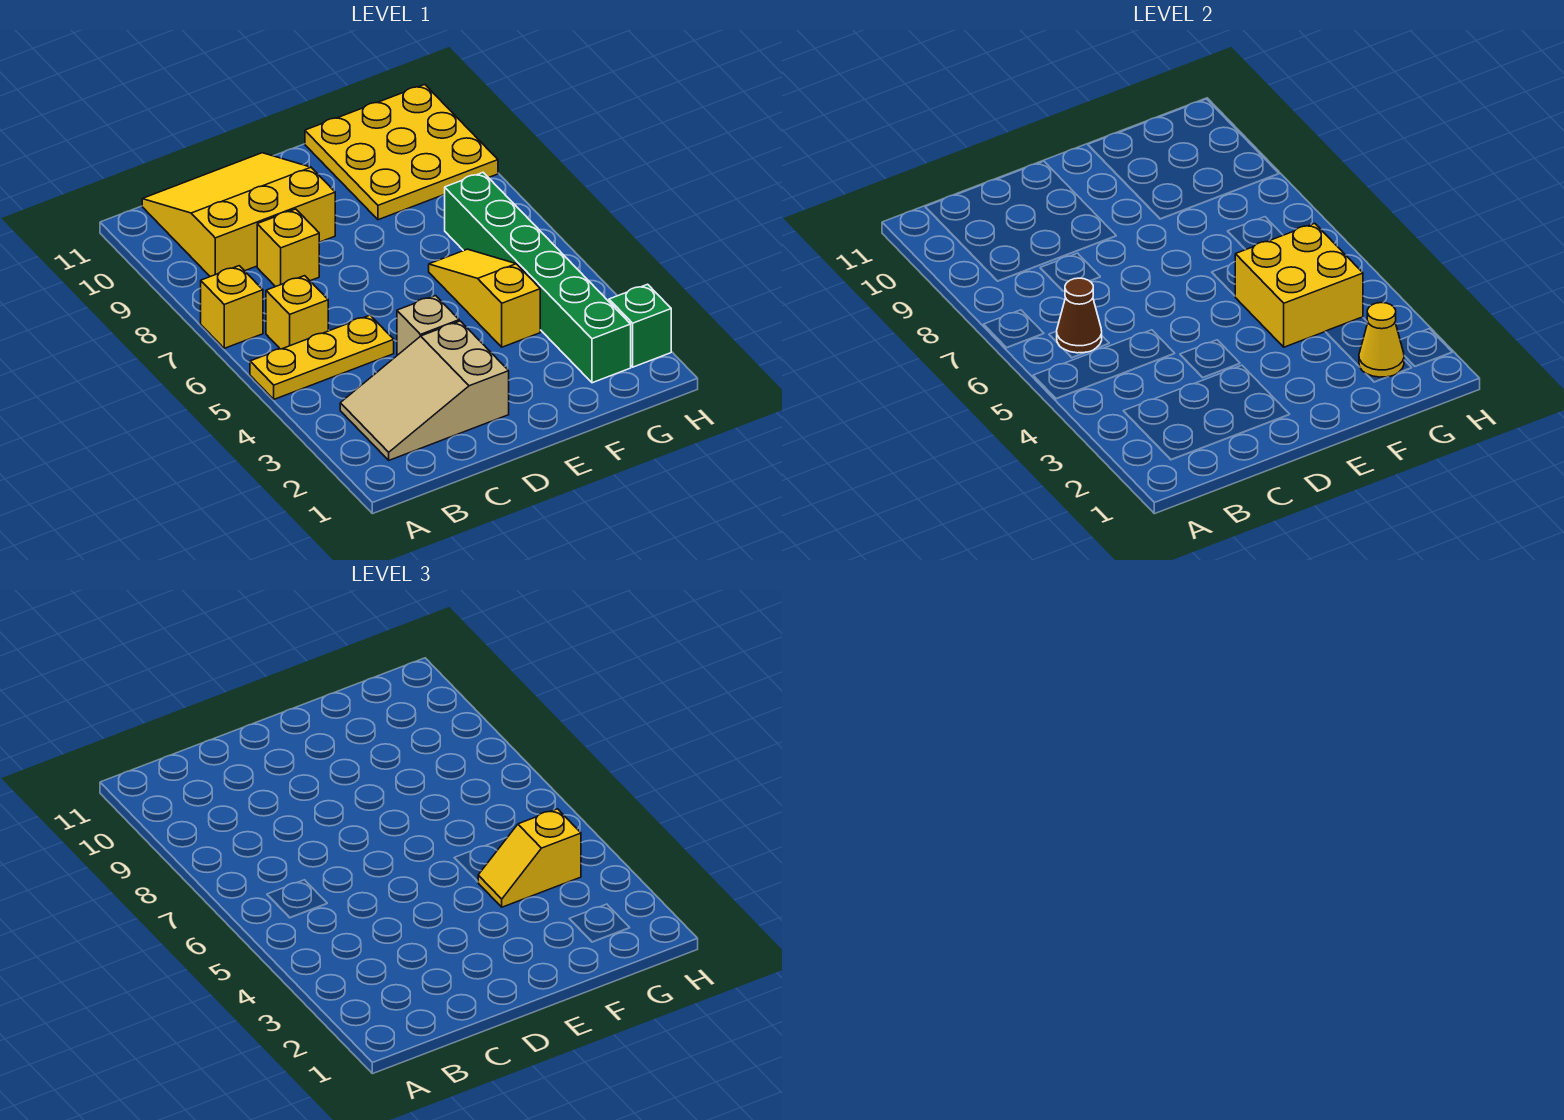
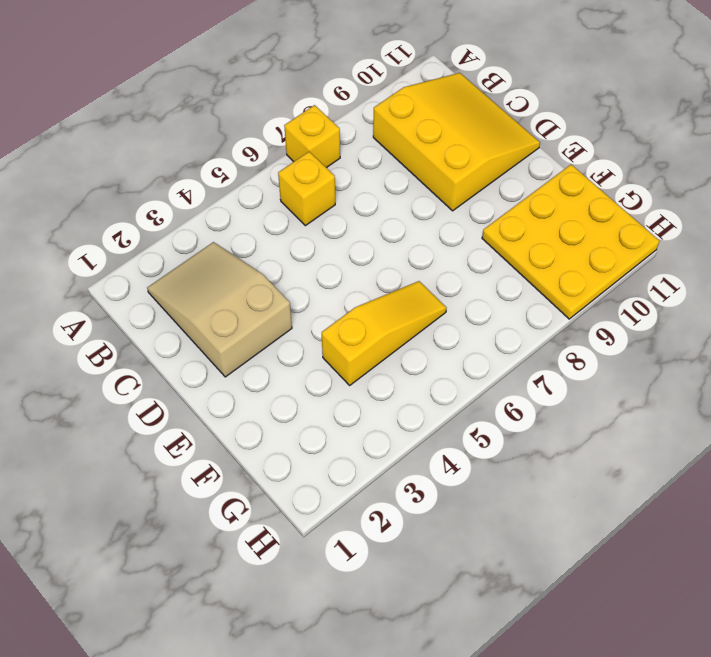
none -> yellow plate A5:C5 level 1
none -> yellow brick C8 level 1
none -> tan brick D4 level 1

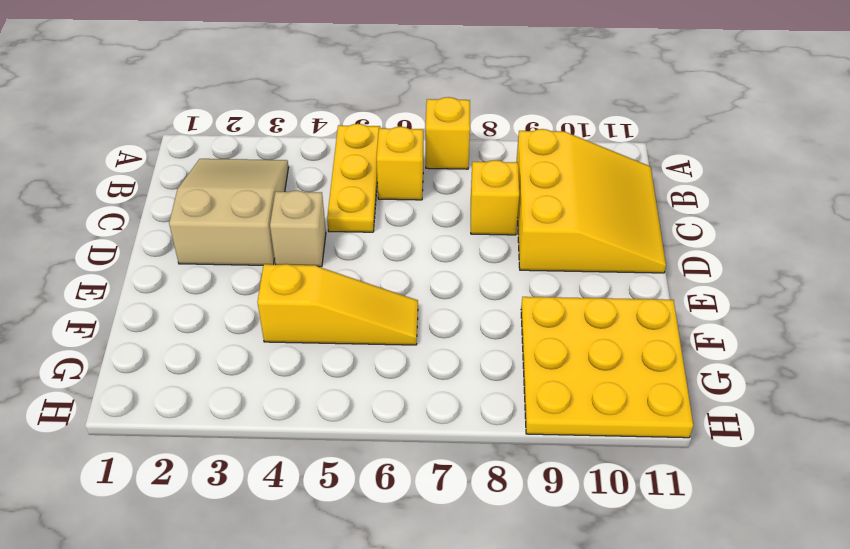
none -> green brick G2:G7 level 1
none -> green brick H2 level 1
none -> brown cone B6 level 2

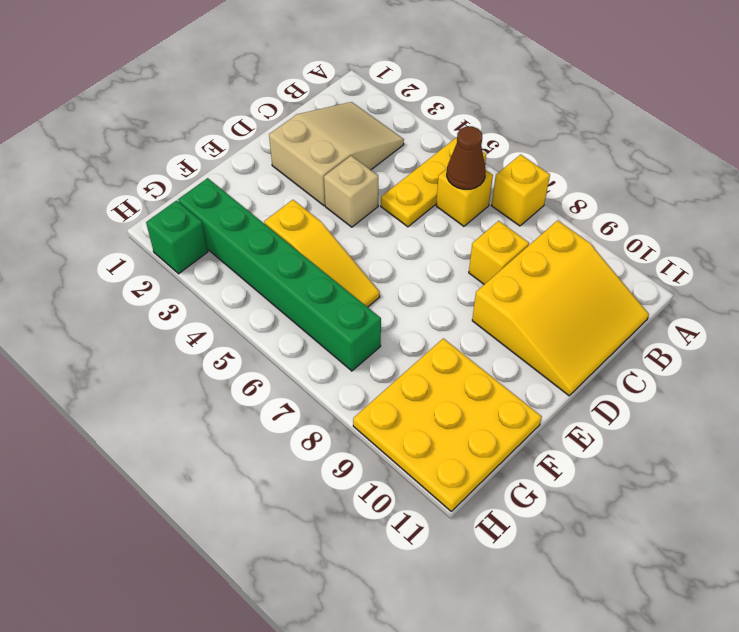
none -> yellow brick F4:G5 level 2
none -> yellow cone G2 level 2
none -> yellow slope F4:G4 level 3 top G

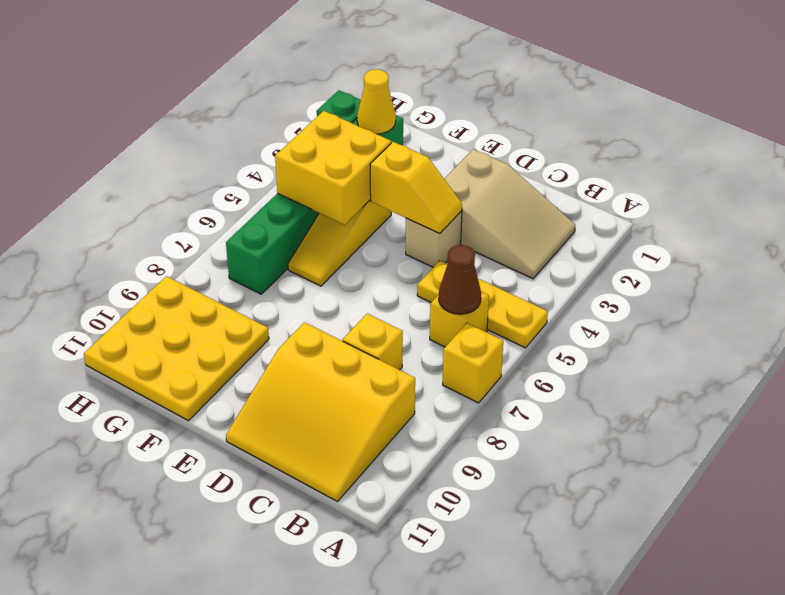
yellow slope D4:E4 level 2 top E -> yellow slope F4:G4 level 3 top G

